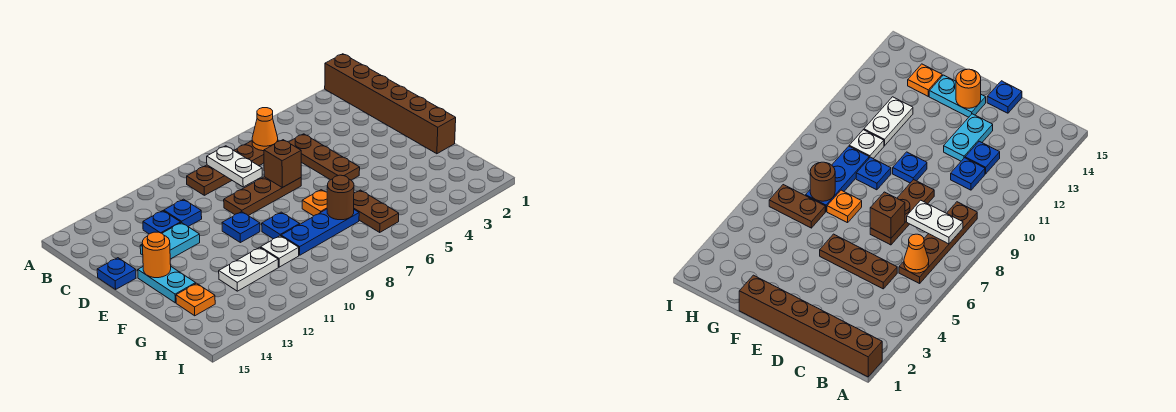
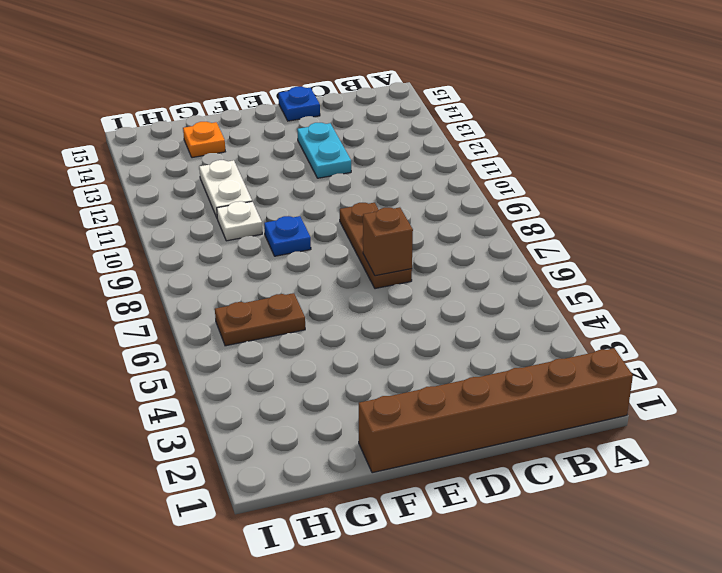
none -> brown plate B6:B9 level 1
none -> brown plate C5:E5 level 1
none -> blue plate C11 level 1

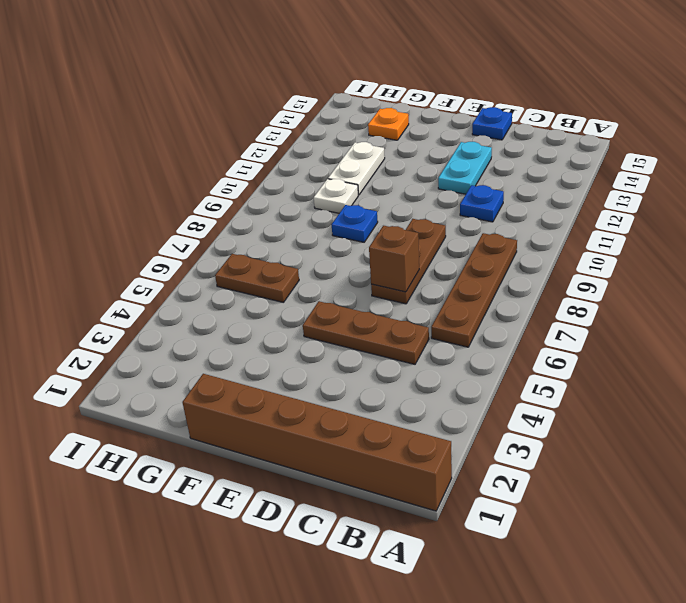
none -> blue plate C12 level 1
none -> blue plate E10 level 1
none -> cyan plate E14:F14 level 1

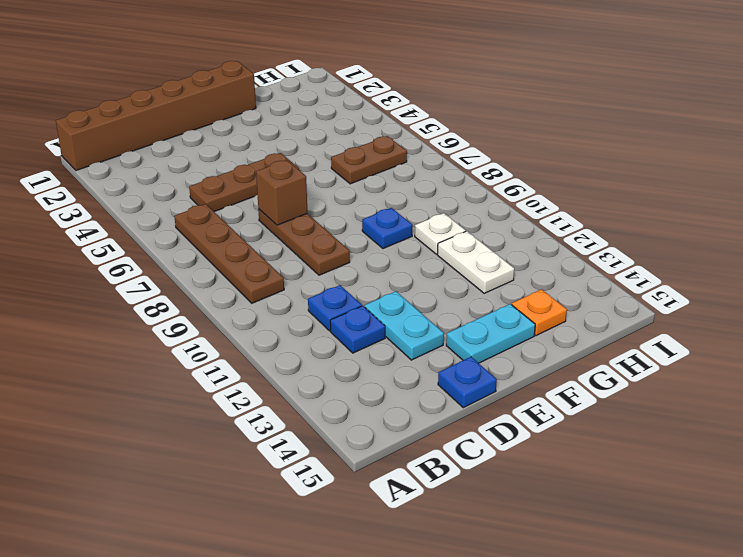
none -> blue plate E10 level 1
none -> orange plate F7 level 1
none -> blue plate G7:G9 level 1

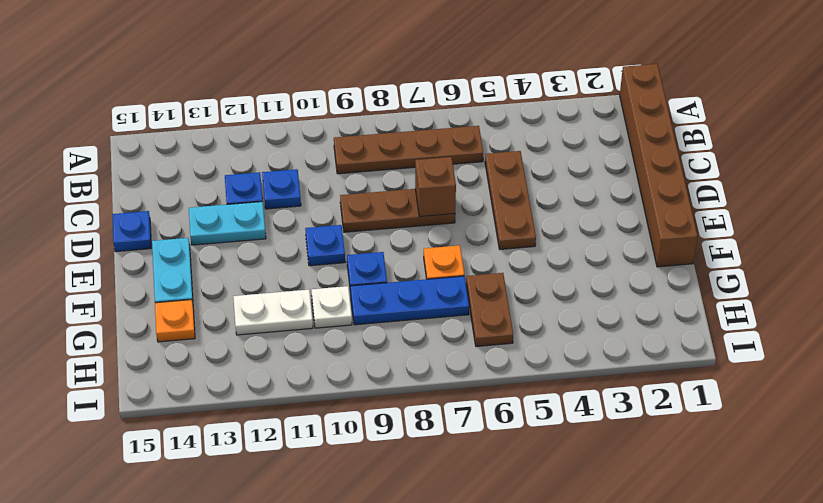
none -> orange cone B6 level 2
none -> white plate B8:C8 level 2
none -> orange round brick E14 level 2

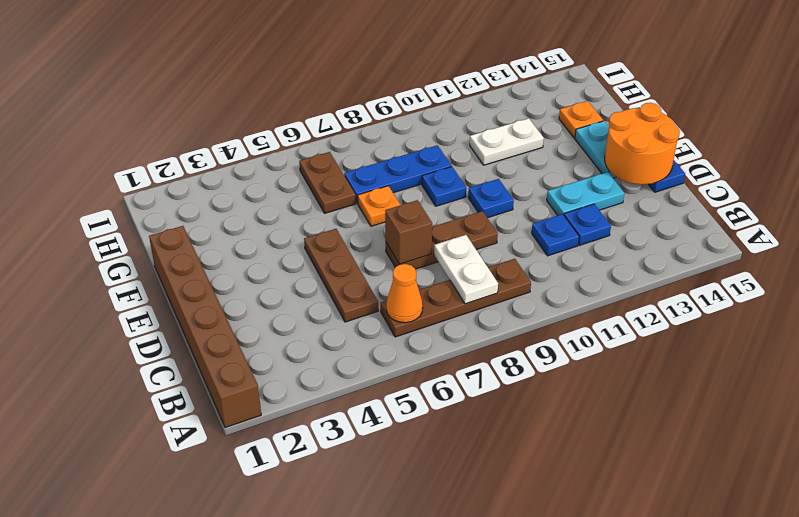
orange round brick D14:E15 level 2 -> orange round brick E14 level 2
none -> white plate G10 level 1
none -> brown round brick G7 level 2

